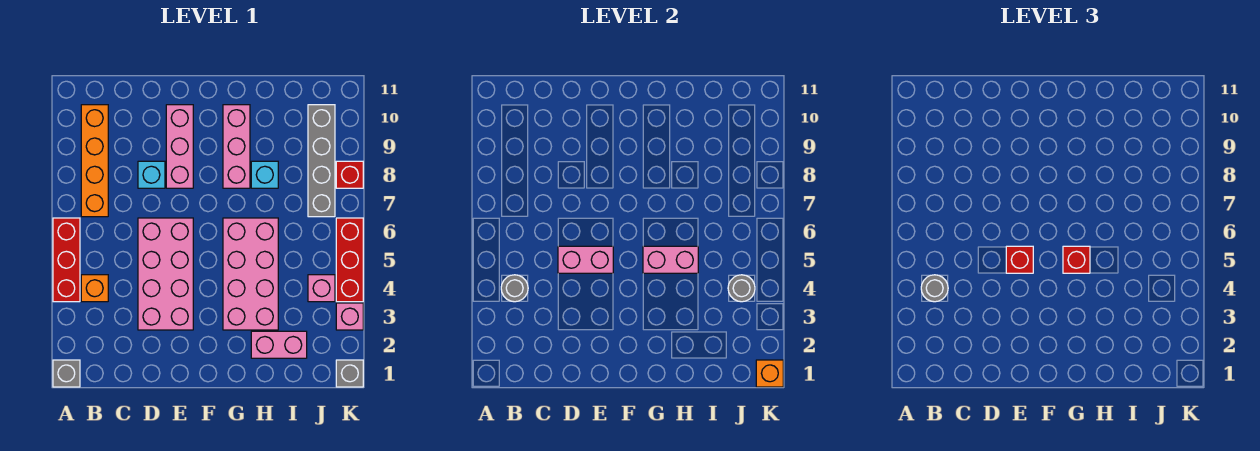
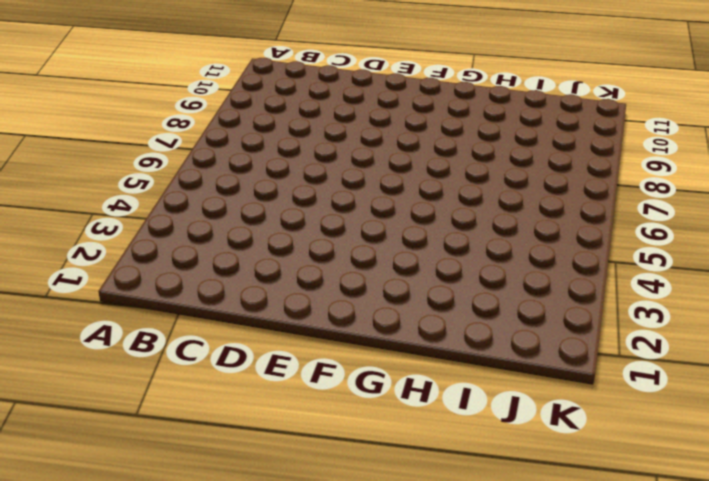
none -> grey brick A1 level 1
none -> red brick A4:A6 level 1
none -> orange brick B4 level 1

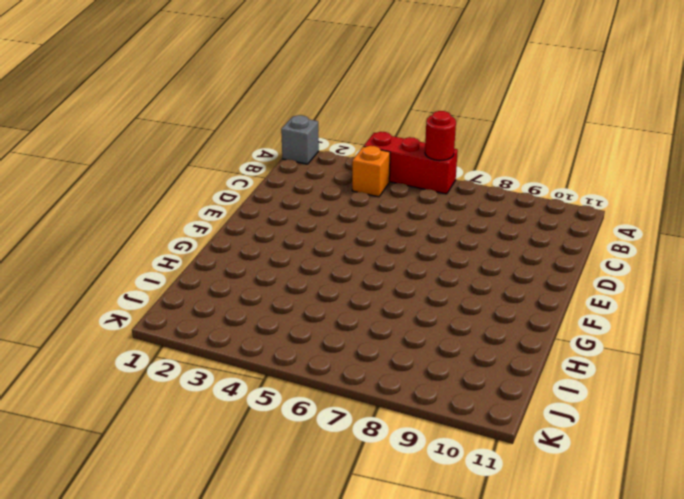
red round brick A6 level 2 -> none
none -> orange brick B7:B10 level 1
none -> pink brick D3:E6 level 1
none -> cyan brick D8 level 1

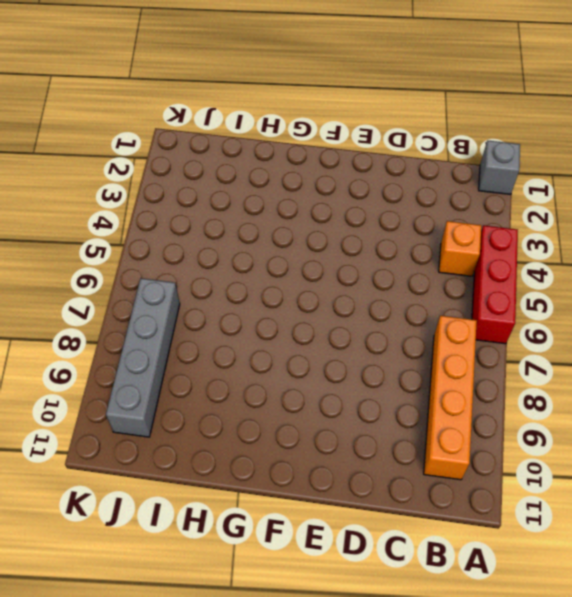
none -> pink brick D3:E6 level 1
none -> cyan brick D8 level 1
none -> pink brick E8:E10 level 1

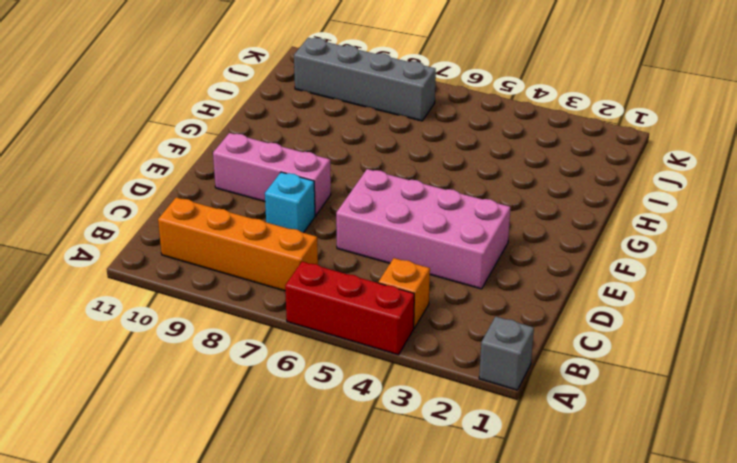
none -> pink brick G3:H6 level 1
none -> pink brick G8:G10 level 1
none -> pink brick H2:I2 level 1

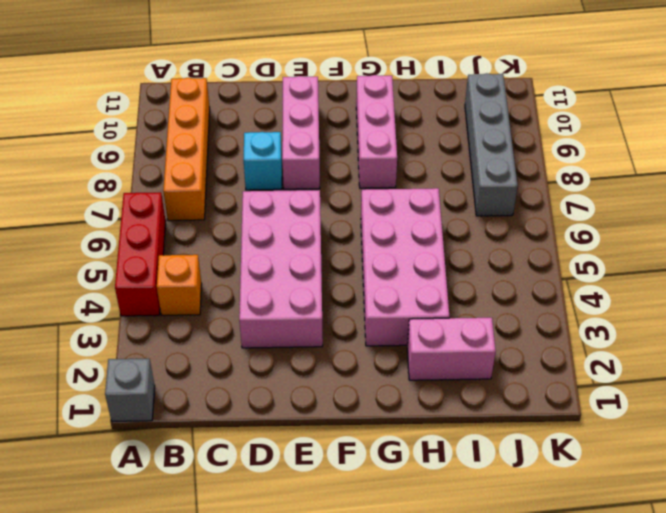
none -> cyan brick H8 level 1
none -> pink brick J4 level 1
none -> grey brick K1 level 1

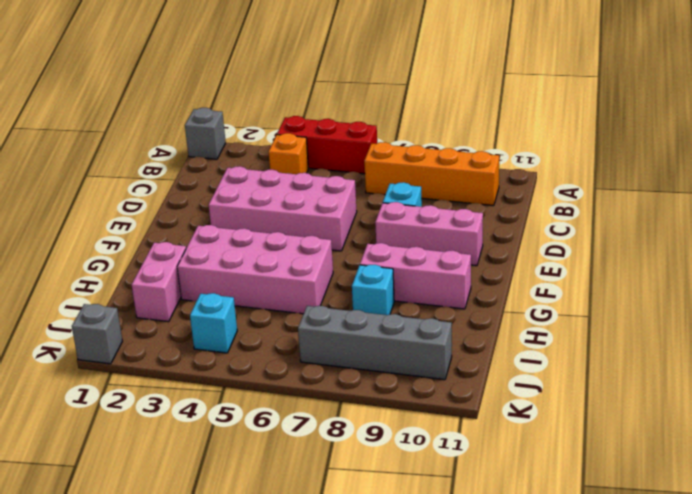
cyan brick J4 level 1 -> pink brick J4 level 1
none -> pink brick K3 level 1
none -> red brick K4:K6 level 1
none -> red brick K8 level 1

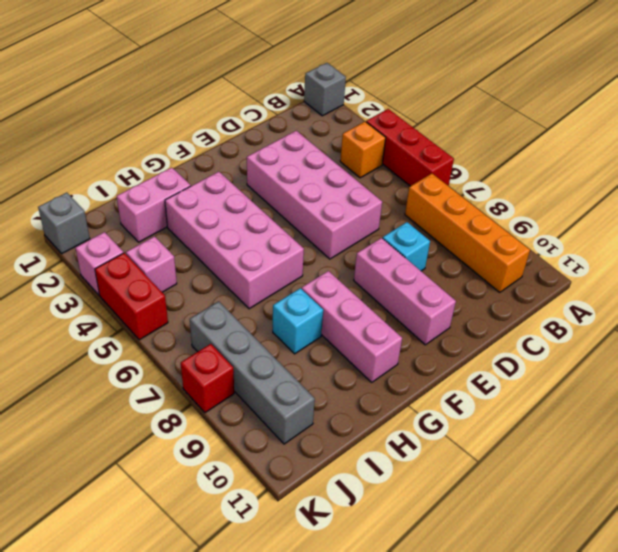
red brick K4:K5 level 1 -> red brick K4:K6 level 1
none -> grey round brick B4 level 2
none -> pink brick D5:E5 level 2
none -> pink brick G5:H5 level 2

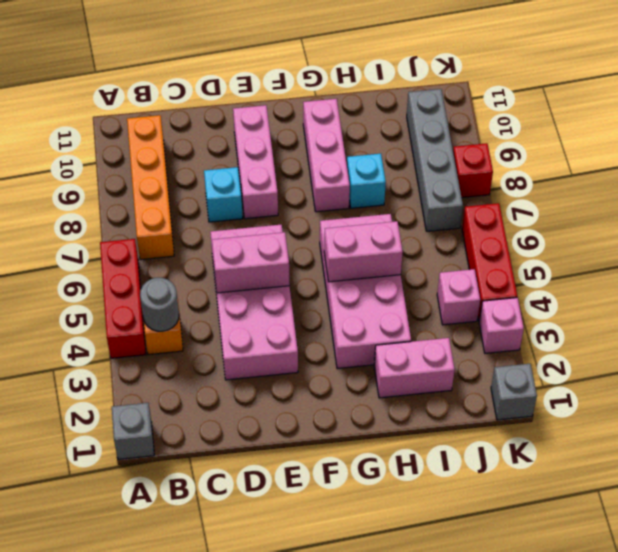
none -> grey round brick J4 level 2
none -> orange brick K1 level 2
none -> grey round brick B4 level 3

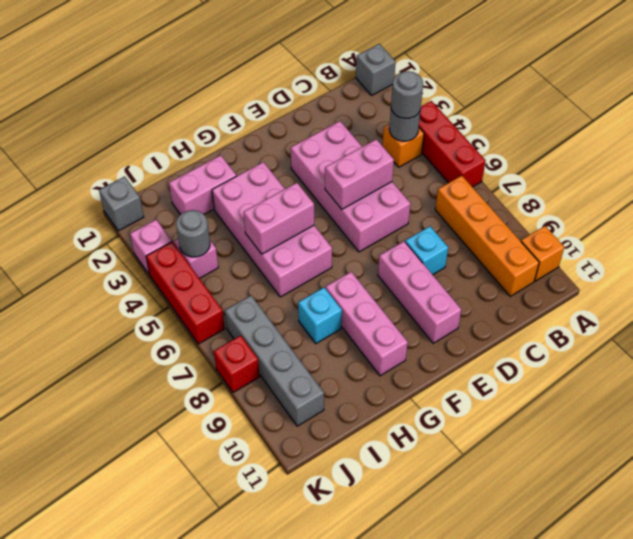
orange brick A10 level 1 -> orange brick K1 level 2
none -> red brick E5 level 3
none -> red brick G5 level 3

